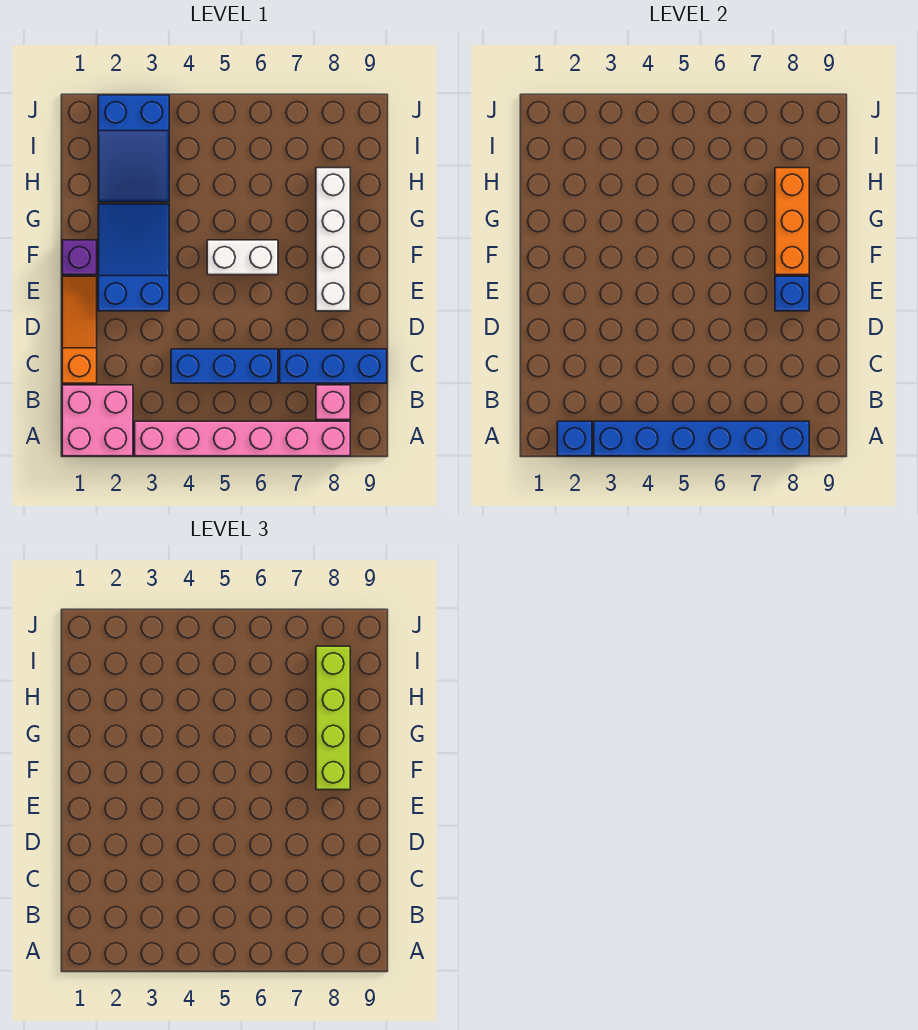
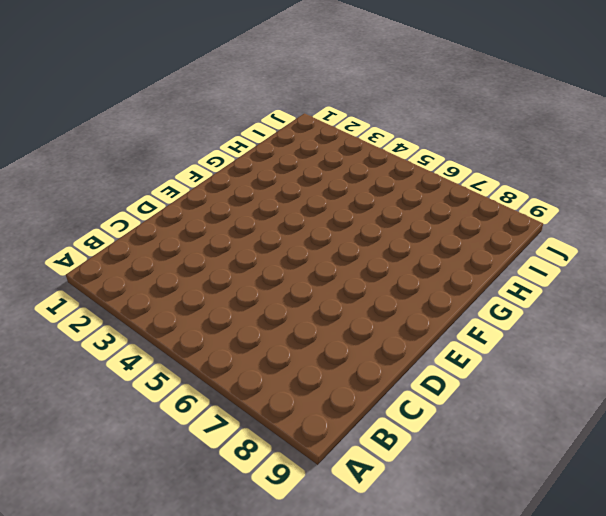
none -> pink brick A1:B2 level 1
none -> pink brick A3:A8 level 1
none -> pink brick B8 level 1

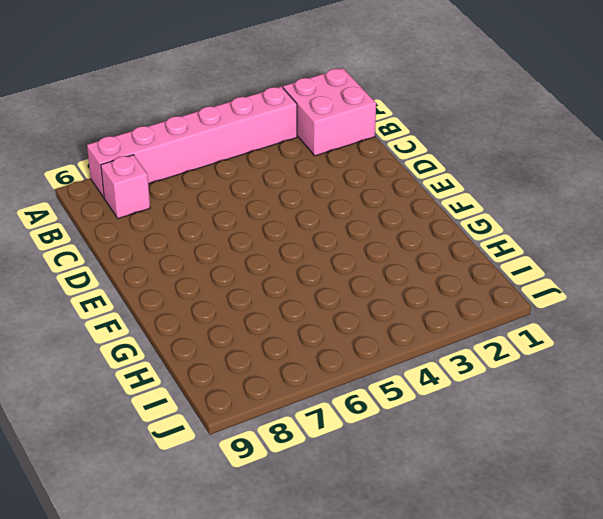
none -> orange slope C1:E1 level 1 top C
none -> blue brick C4:C6 level 1
none -> blue brick C7:C9 level 1

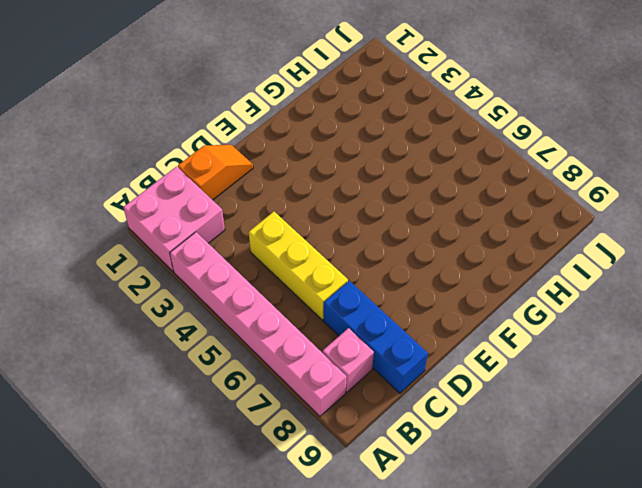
orange slope C1:D1 level 1 top C -> orange slope C1:E1 level 1 top C
yellow brick C4:C6 level 1 -> blue brick C4:C6 level 1
none -> blue slope E2:G3 level 1 top E
none -> white brick E8:H8 level 1
none -> purple brick F1 level 1

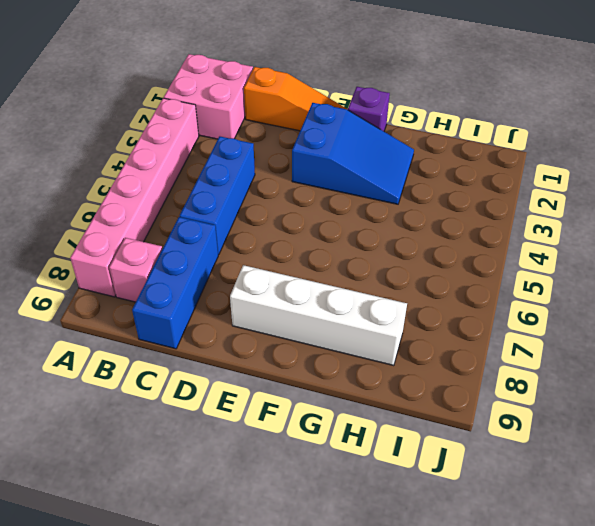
none -> white brick F5:F6 level 1
none -> blue slope H2:J3 level 1 top J
none -> blue brick A2 level 2

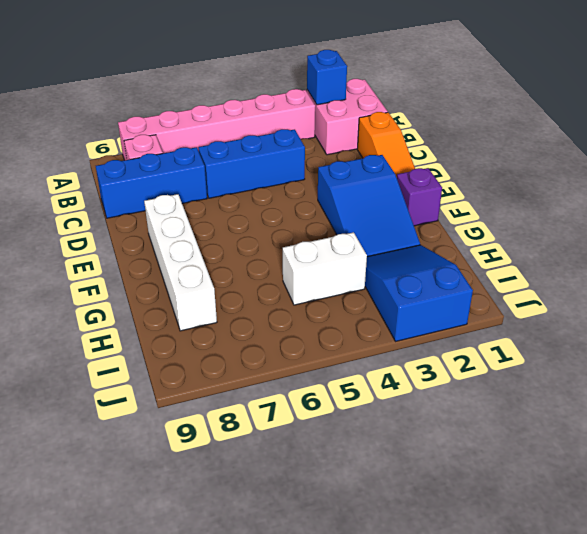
white brick H4:H5 level 1 -> white brick F5:F6 level 1
none -> blue brick A3:A8 level 2
none -> blue brick E8 level 2
none -> orange brick F8:H8 level 2

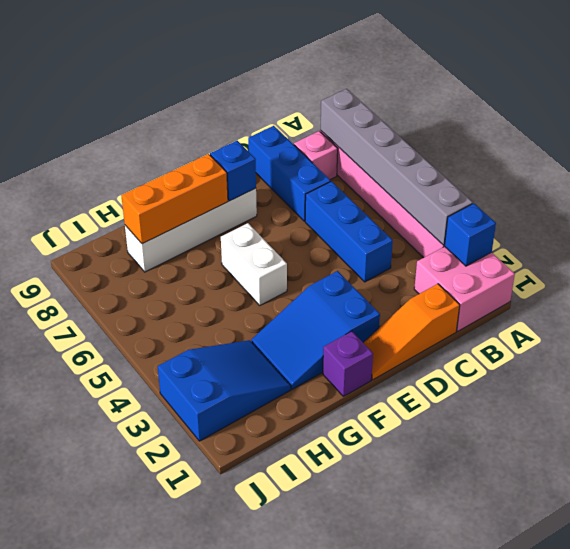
grey brick A3:A8 level 2 -> blue brick A3:A8 level 2
none -> lime brick F8:I8 level 3

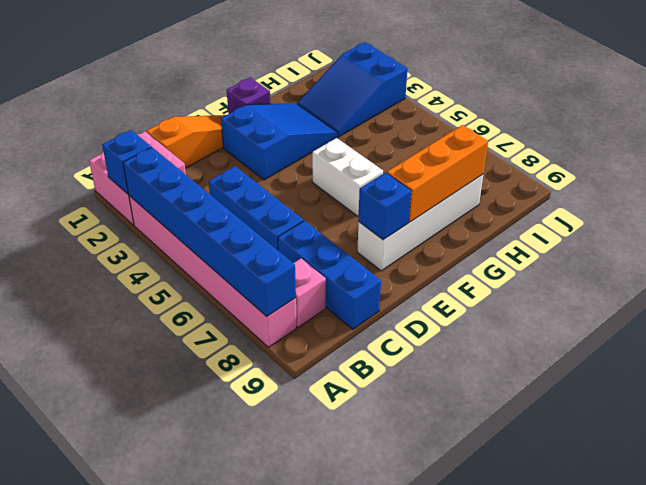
none -> lime brick F8:I8 level 3

